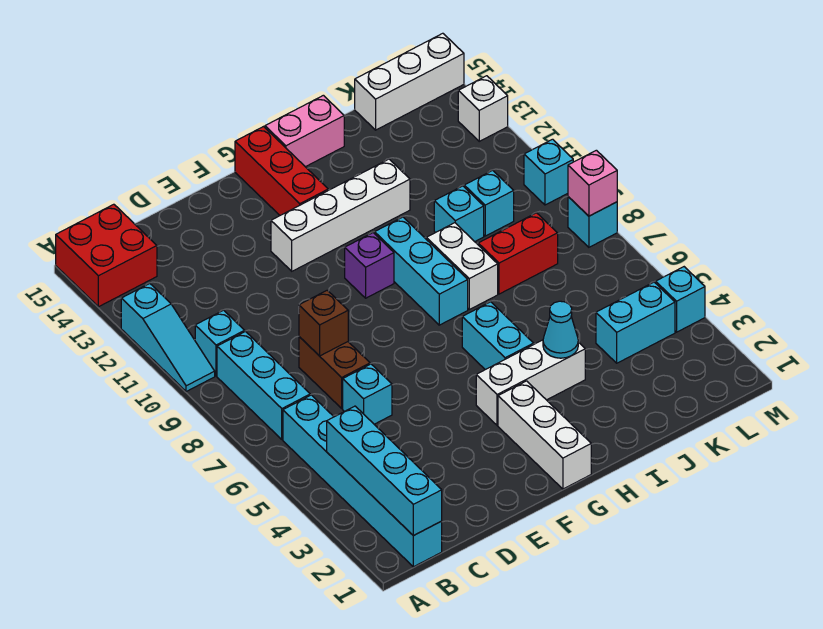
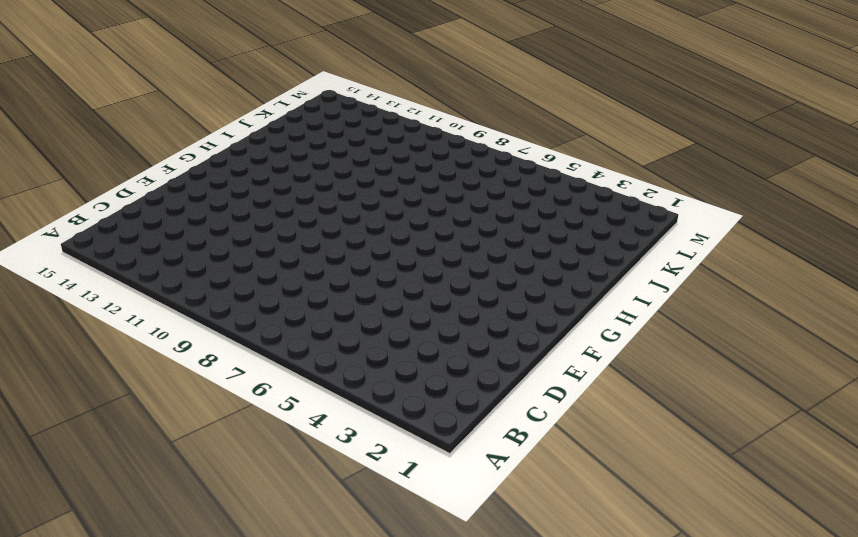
none -> cyan slope A10:A12 level 1 top 12
none -> red brick A14:B15 level 1
none -> cyan brick B1:B6 level 1

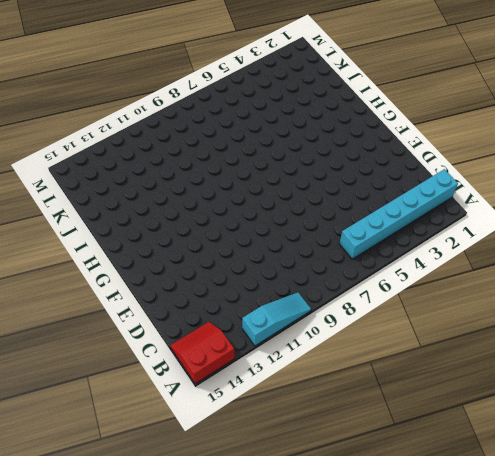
red slope A14:B15 level 1 top A -> red brick A14:B15 level 1
none -> cyan brick B7:B9 level 1
none -> cyan brick B10 level 1
none -> cyan brick D6 level 1

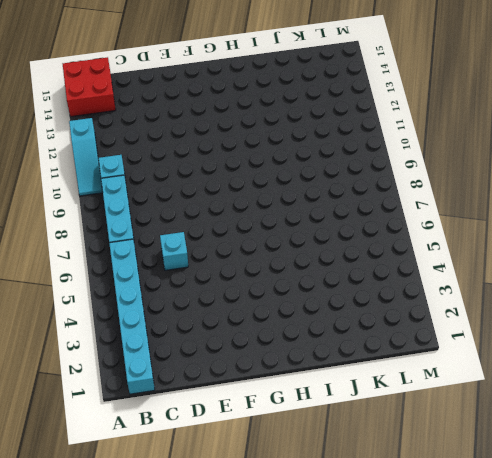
none -> brown brick D7:D8 level 1
none -> white brick F12:I12 level 1
none -> white brick G1:G3 level 1

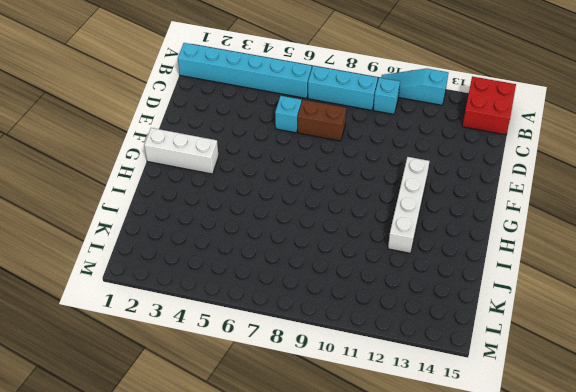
none -> white brick G4:I4 level 1
none -> purple brick G10 level 1
none -> red brick G13:G15 level 1

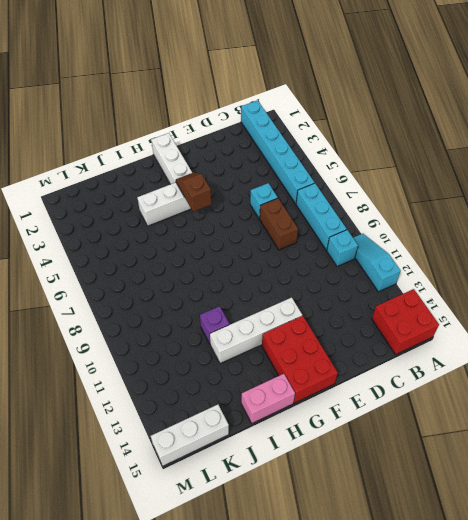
red brick F13:G15 level 1 -> red brick G13:G15 level 1
brown slope G4:G5 level 2 top 5 -> none
purple brick I11 level 1 -> purple brick G10 level 1
none -> cyan brick H5:H6 level 1
none -> cyan brick H8:H10 level 1
none -> white brick I8:I9 level 1

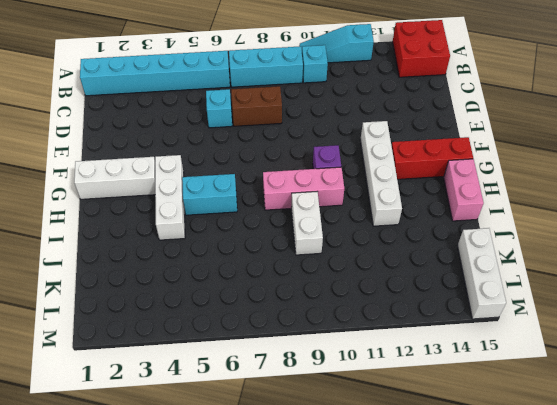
pink brick H8:H10 level 1 -> cyan brick H8:H10 level 1
white brick I9:J9 level 1 -> white brick I8:I9 level 1
none -> red brick J8:K8 level 1
none -> cyan brick J10 level 1
none -> cyan brick K4:L4 level 1

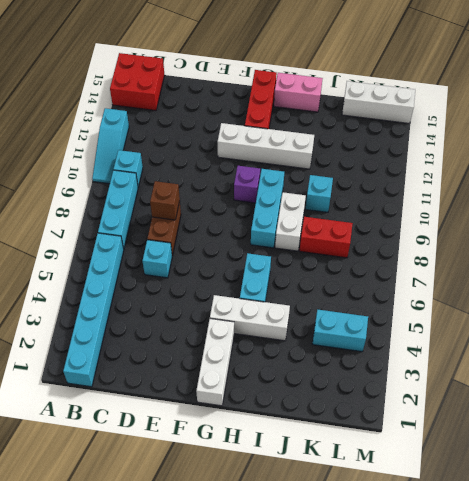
none -> cyan brick K10 level 1
none -> cyan brick M4 level 1
none -> cyan brick M8 level 1

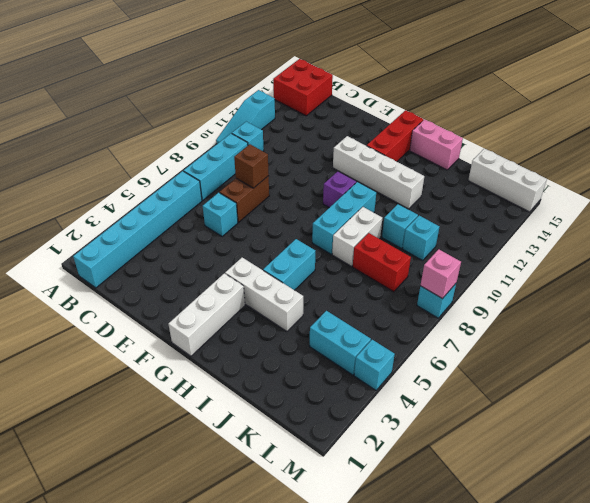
none -> cyan brick M10 level 1
none -> white brick M13 level 1
none -> cyan brick B1:B4 level 2

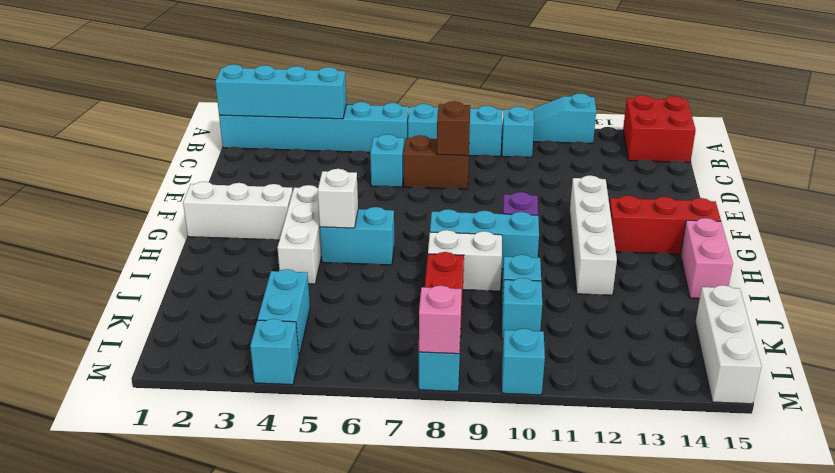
white brick H5 level 2 -> white brick M13 level 1
none -> cyan cone I4 level 2

